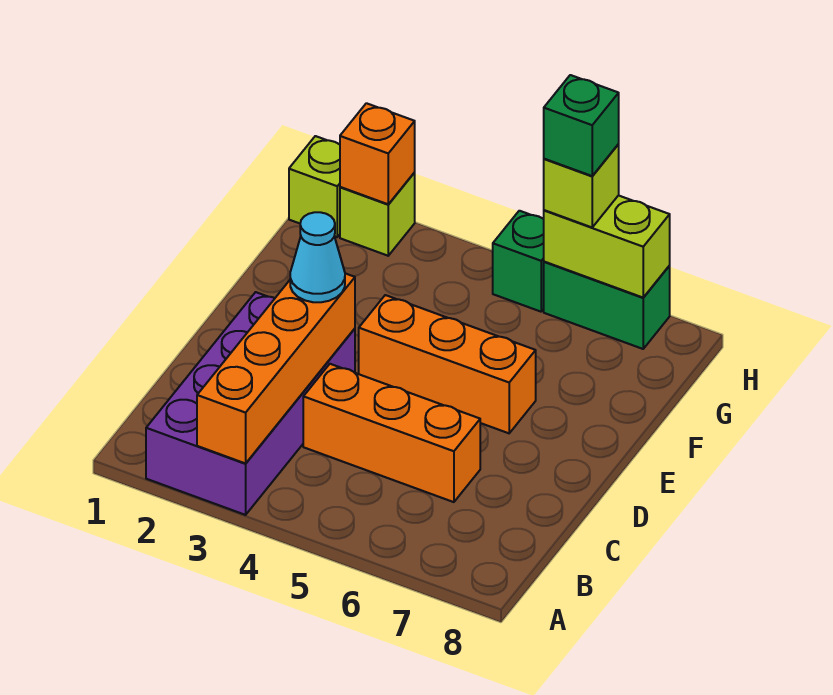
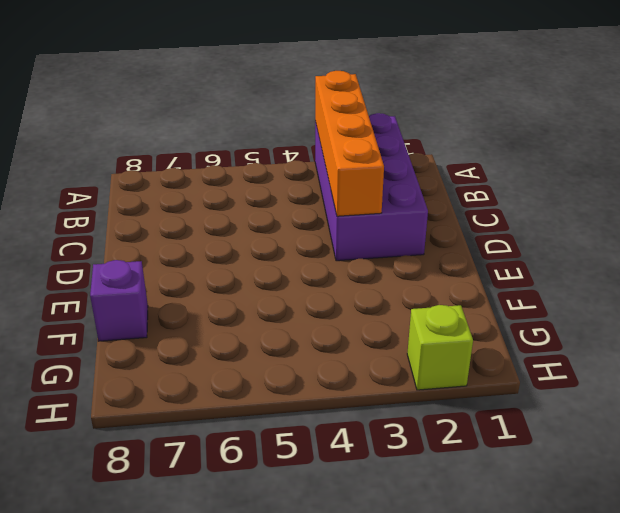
purple brick F8 level 1 -> none
none -> orange brick C4:C6 level 1
none -> orange brick E4:E6 level 1
none -> lime brick H1 level 1

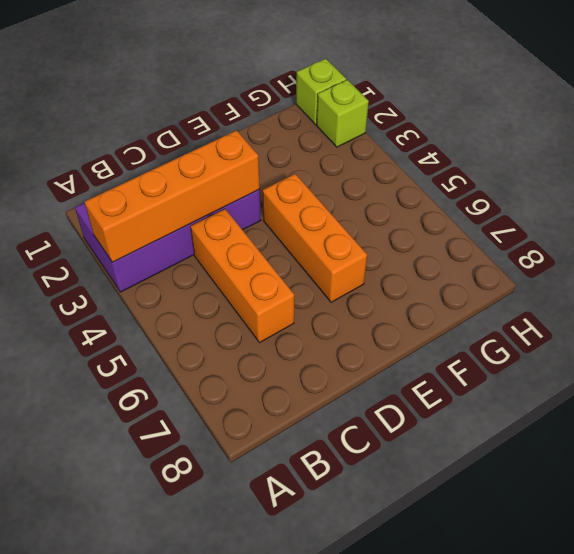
none -> green brick H5 level 1
none -> green brick H6:H7 level 1
none -> orange brick H2 level 2

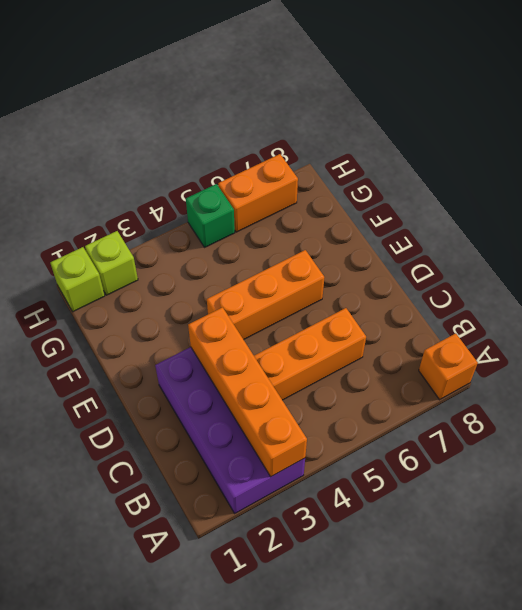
orange brick A8 level 1 -> orange brick H2 level 2
orange brick H6:H7 level 1 -> green brick H6:H7 level 1
none -> lime brick H6:H7 level 2
none -> cyan cone D3 level 3
none -> lime brick H6 level 3

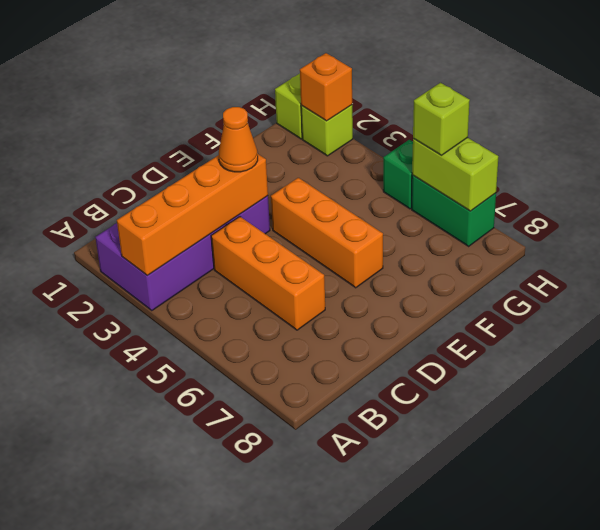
orange cone D3 level 3 -> cyan cone D3 level 3
none -> green brick H6 level 4

